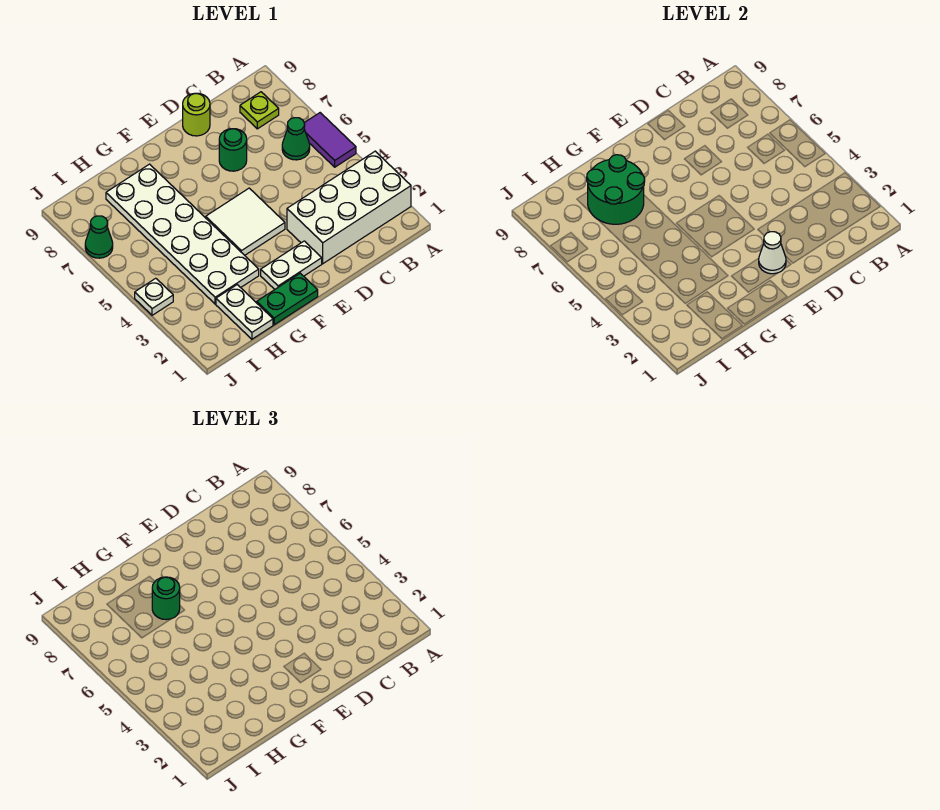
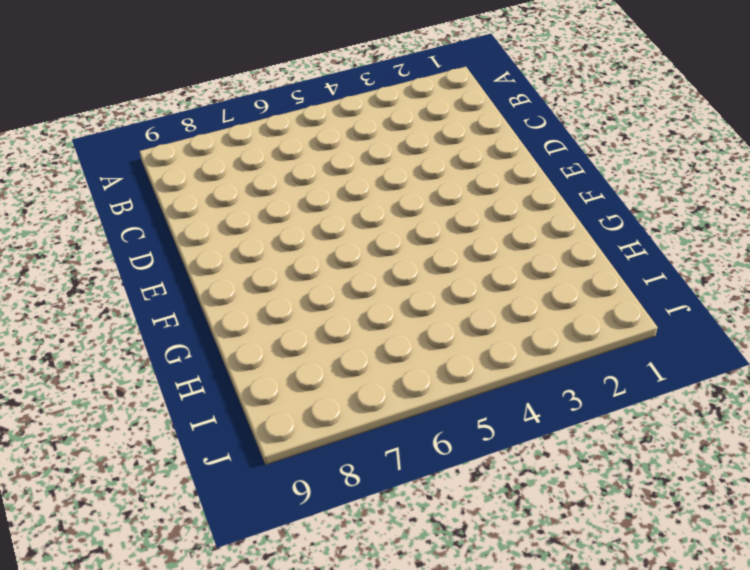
none -> white brick A2:D3 level 1
none -> purple tile A5:A6 level 1
none -> green cone B6 level 1

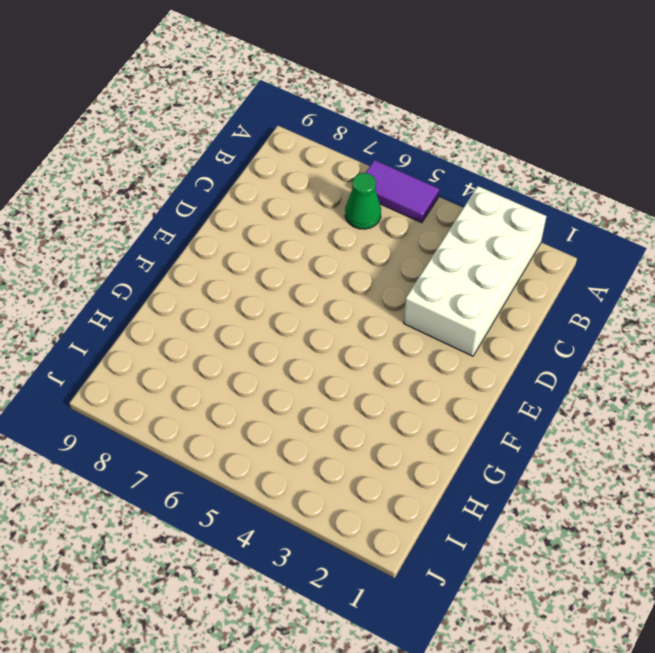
none -> lime plate B8 level 1
none -> green round brick D7 level 1
none -> lime round brick D9 level 1

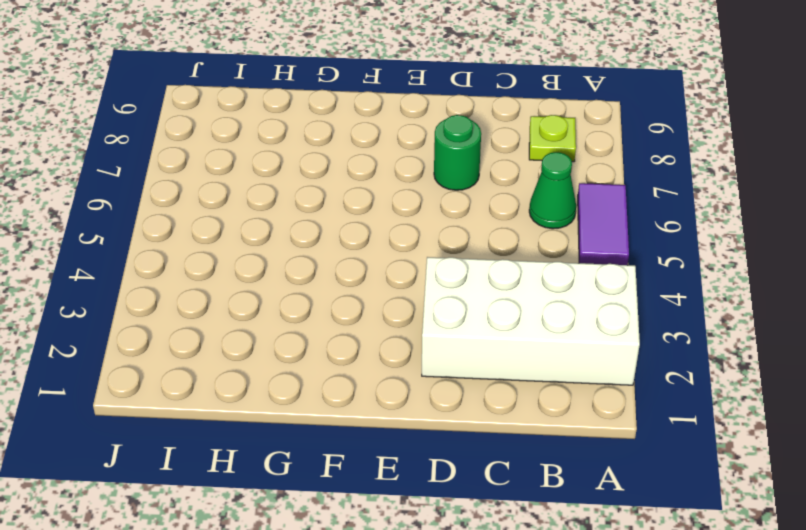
none -> lime round brick D9 level 1
none -> white plate E2:F2 level 1
none -> white tile E4:F5 level 1

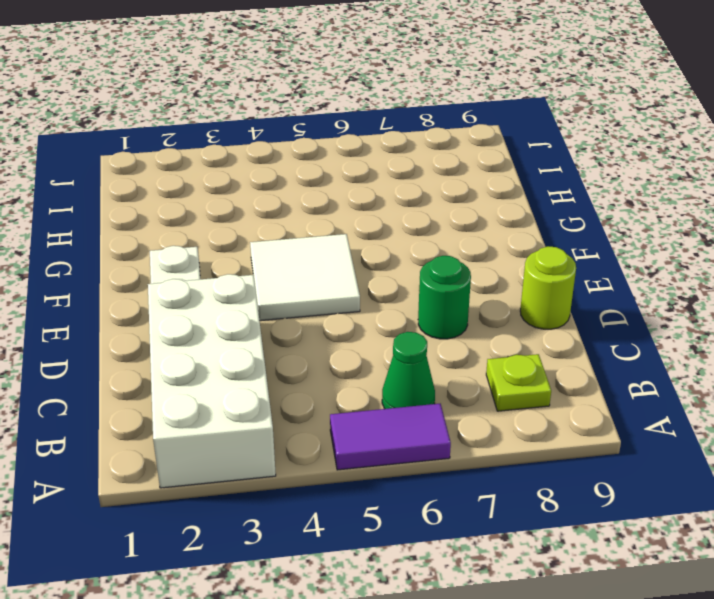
none -> green plate F1:G1 level 1
none -> white plate G3:H8 level 1
none -> white plate H1:H2 level 1

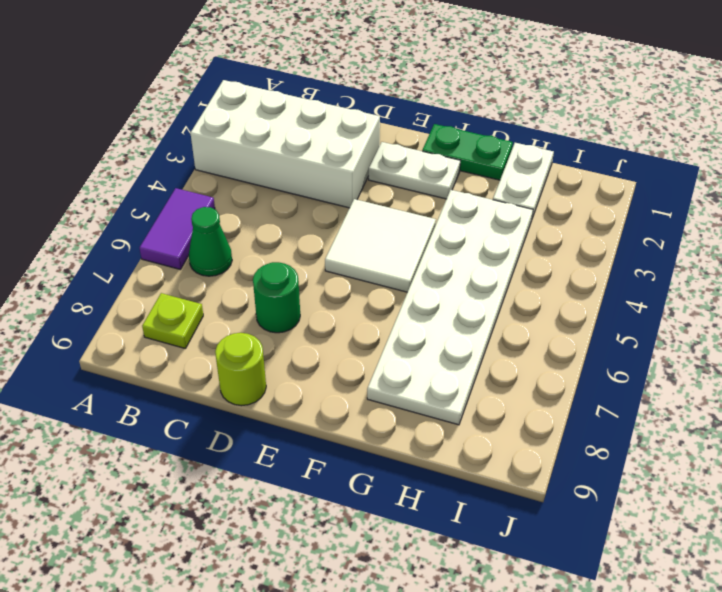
none -> white plate J4 level 1
none -> green cone J7 level 1
none -> white cone E2 level 2

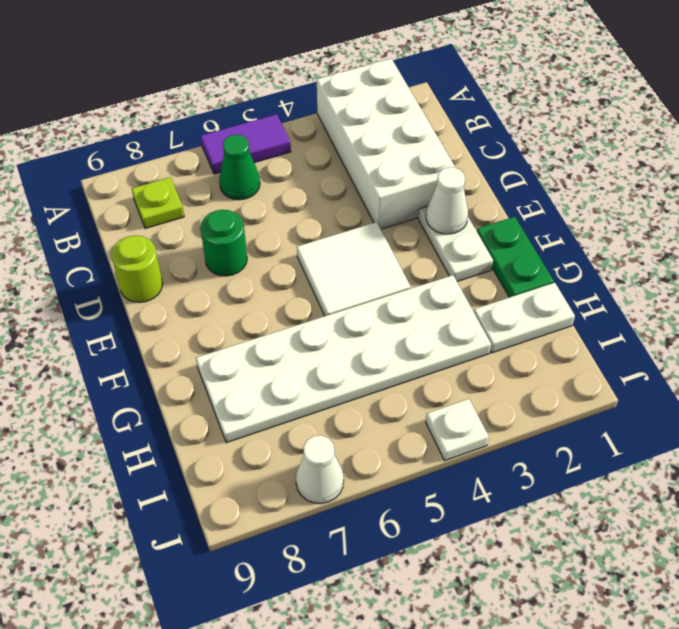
white cone J7 level 1 -> green cone J7 level 1
none -> green round brick G7:H8 level 2
none -> green round brick G7 level 3

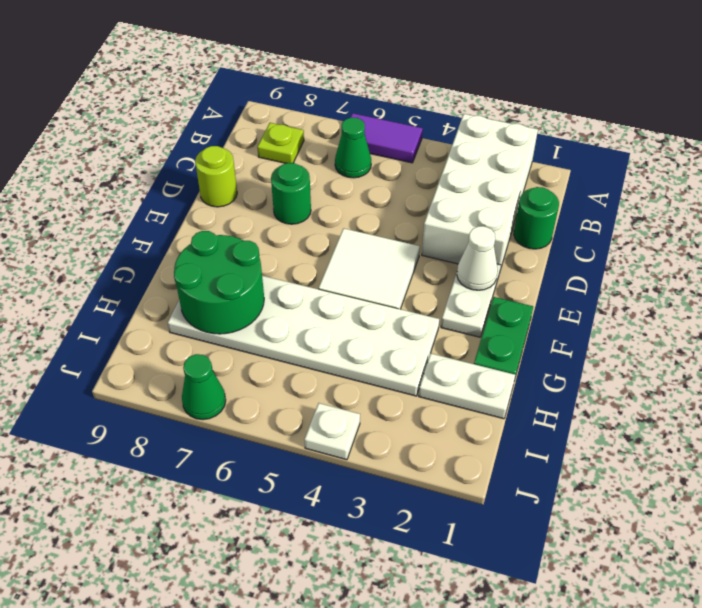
green round brick C1 level 1 -> green round brick G7 level 3

